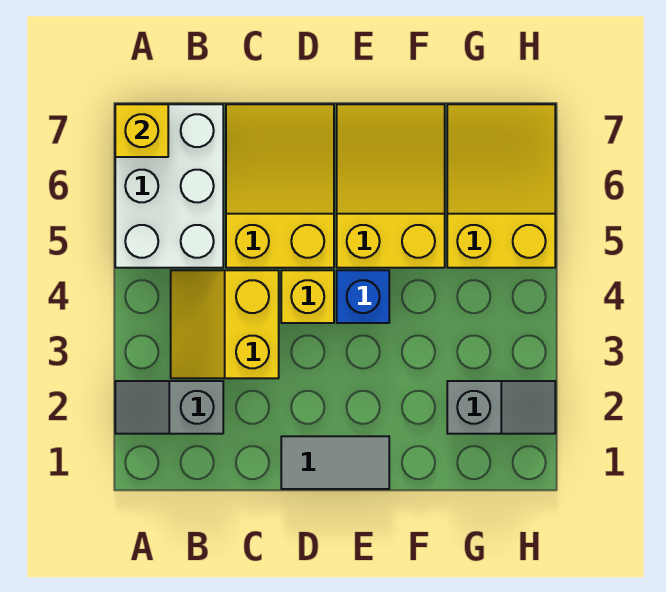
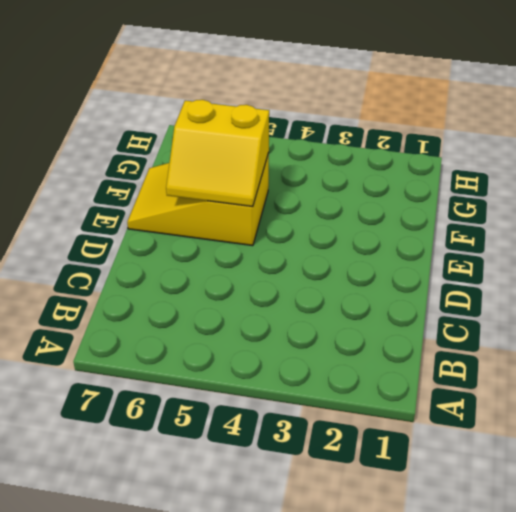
yellow slope E5:F6 level 2 top F -> yellow slope B3:C4 level 1 top C
none -> grey slope A2:B2 level 1 top B
none -> white brick A5:B7 level 1

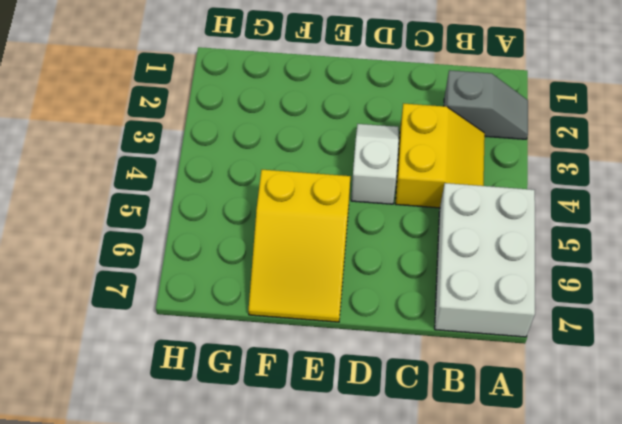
white slope D3:D4 level 1 top 4 -> yellow brick D4 level 1
none -> yellow slope C5:D7 level 1 top 5
none -> grey tile D1:E1 level 1

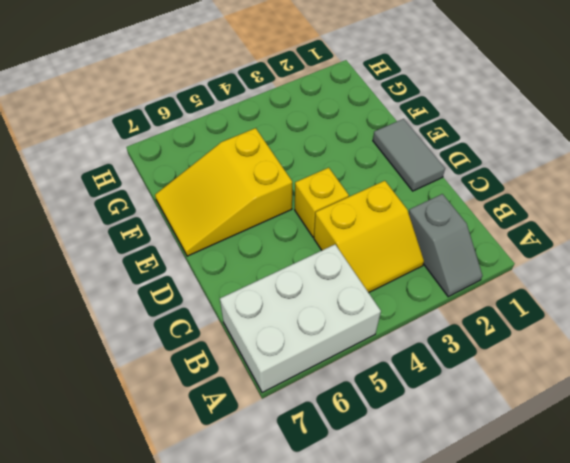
none -> yellow slope C5:D7 level 1 top 5
none -> blue brick E4 level 1

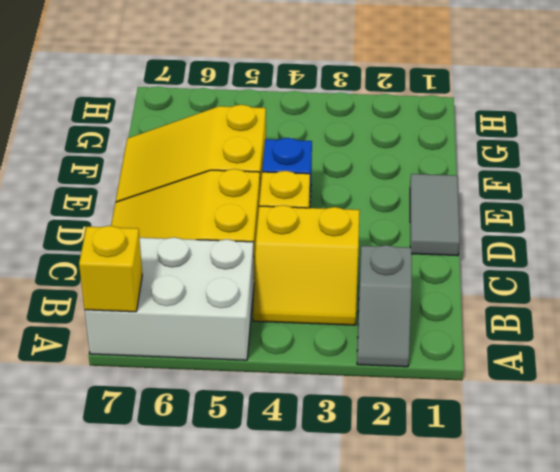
none -> grey slope G2:H2 level 1 top G
none -> yellow slope G5:H7 level 1 top 5

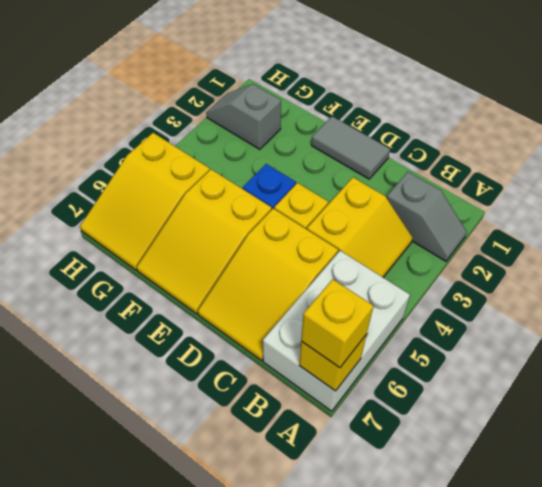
yellow brick A7 level 3 -> none

